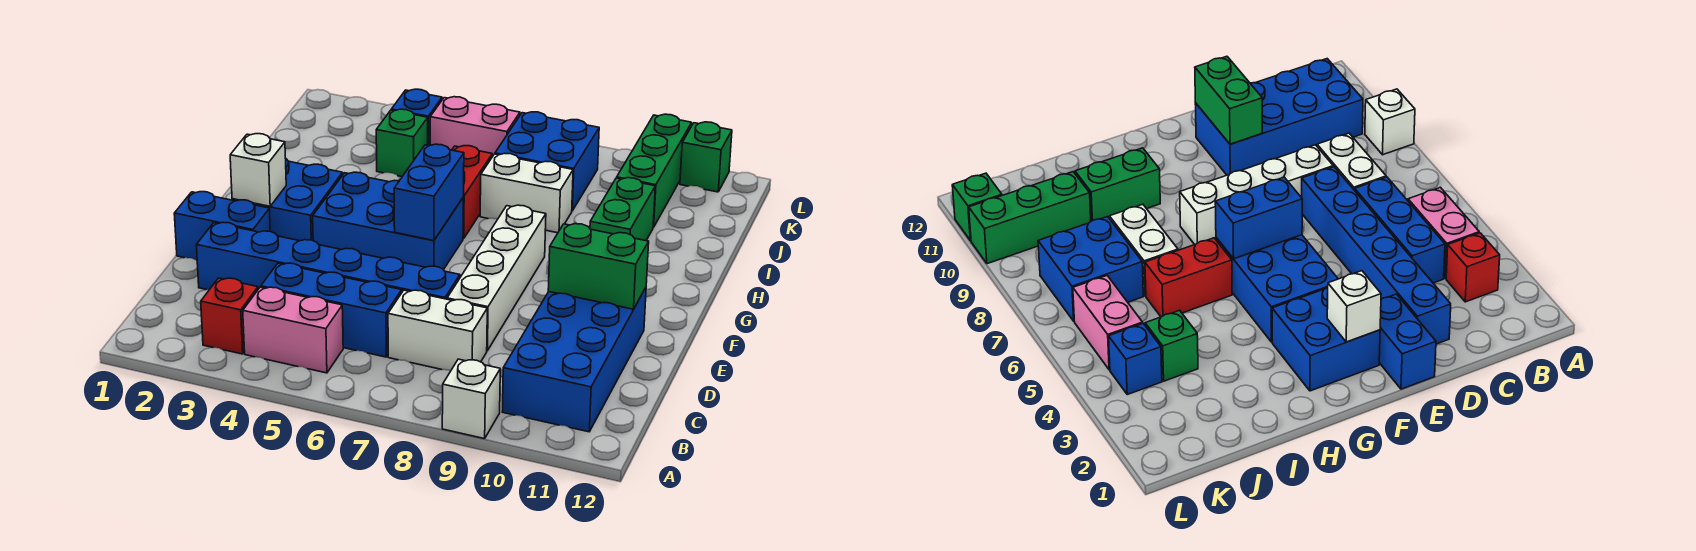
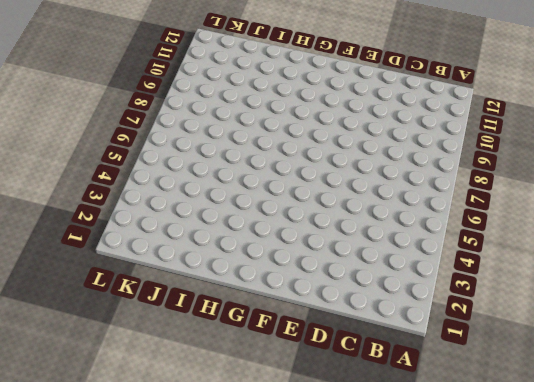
none -> white brick A9 level 1
none -> red brick B3 level 1
none -> pink brick B4:B5 level 1

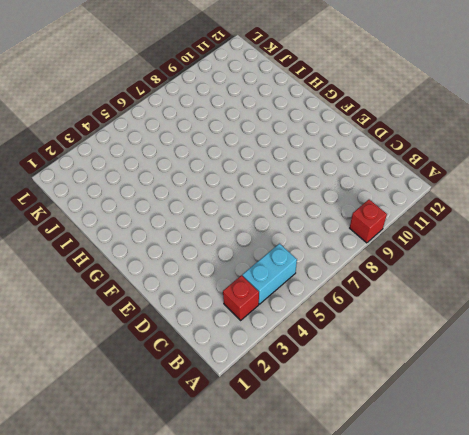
red brick A9 level 1 -> white brick A9 level 1
cyan brick B4:B5 level 1 -> pink brick B4:B5 level 1
none -> blue brick B10:E11 level 1
none -> blue brick C4:C6 level 1
none -> white brick C7:C8 level 1

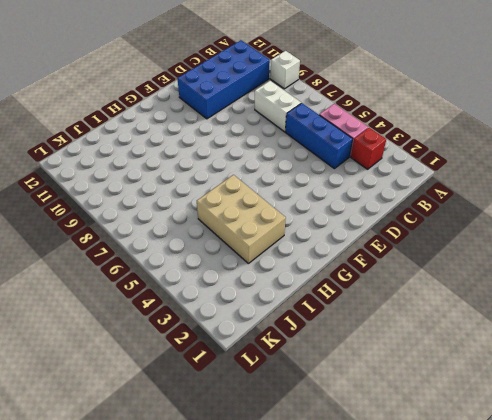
tan brick H3:I5 level 1 -> none
none -> blue brick D2:D7 level 1
none -> white brick D8:G8 level 1
none -> blue brick E1:E2 level 1

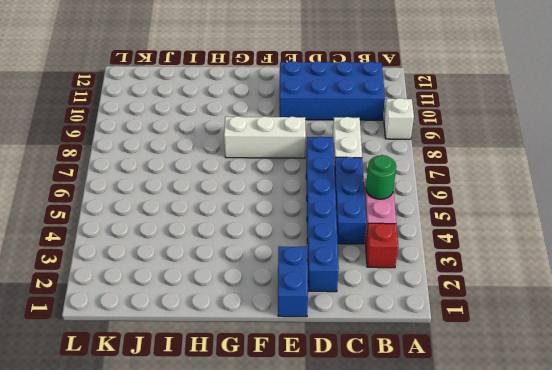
green round brick B5 level 2 -> none
white brick E8:G8 level 1 -> white brick D8:G8 level 1
none -> blue brick F2:G3 level 1
none -> blue brick F4:G6 level 1
none -> red brick H6:I6 level 1

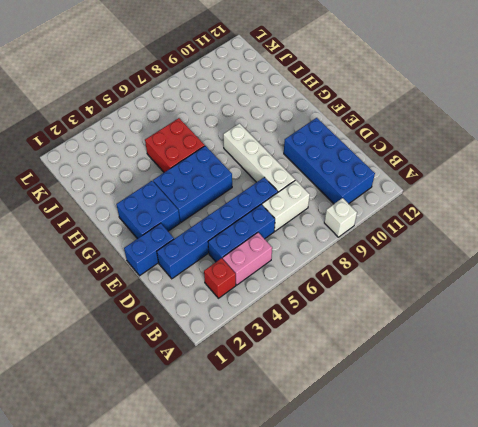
red brick H5:I6 level 1 -> red brick H6:I6 level 1
none -> green brick H10:I10 level 1
none -> white brick I7:I8 level 1
none -> green brick J4 level 1

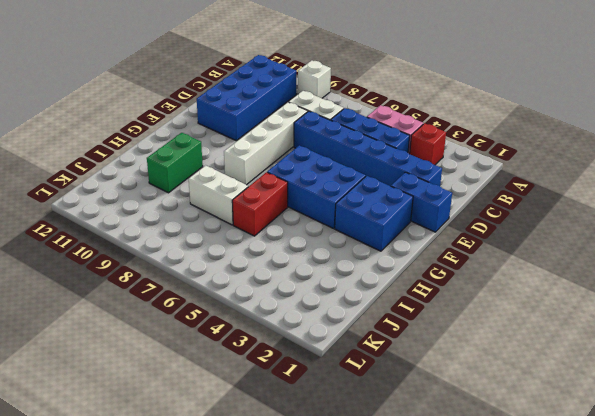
none -> green brick J4 level 1
none -> blue brick J7:K8 level 1
none -> green brick J10:L10 level 1

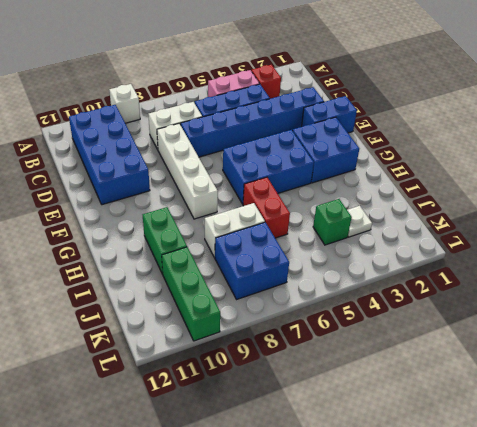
white plate J3 level 1 -> none
none -> blue brick K4 level 1
none -> pink brick K5:K6 level 1
none -> green brick L11 level 1

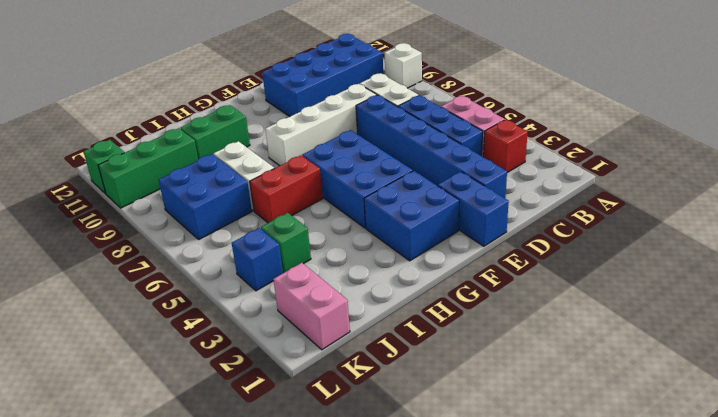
pink brick K1:K2 level 1 -> pink brick K5:K6 level 1
none -> green brick E10:E11 level 2
none -> white brick F2 level 2
none -> blue brick F6:G6 level 2

